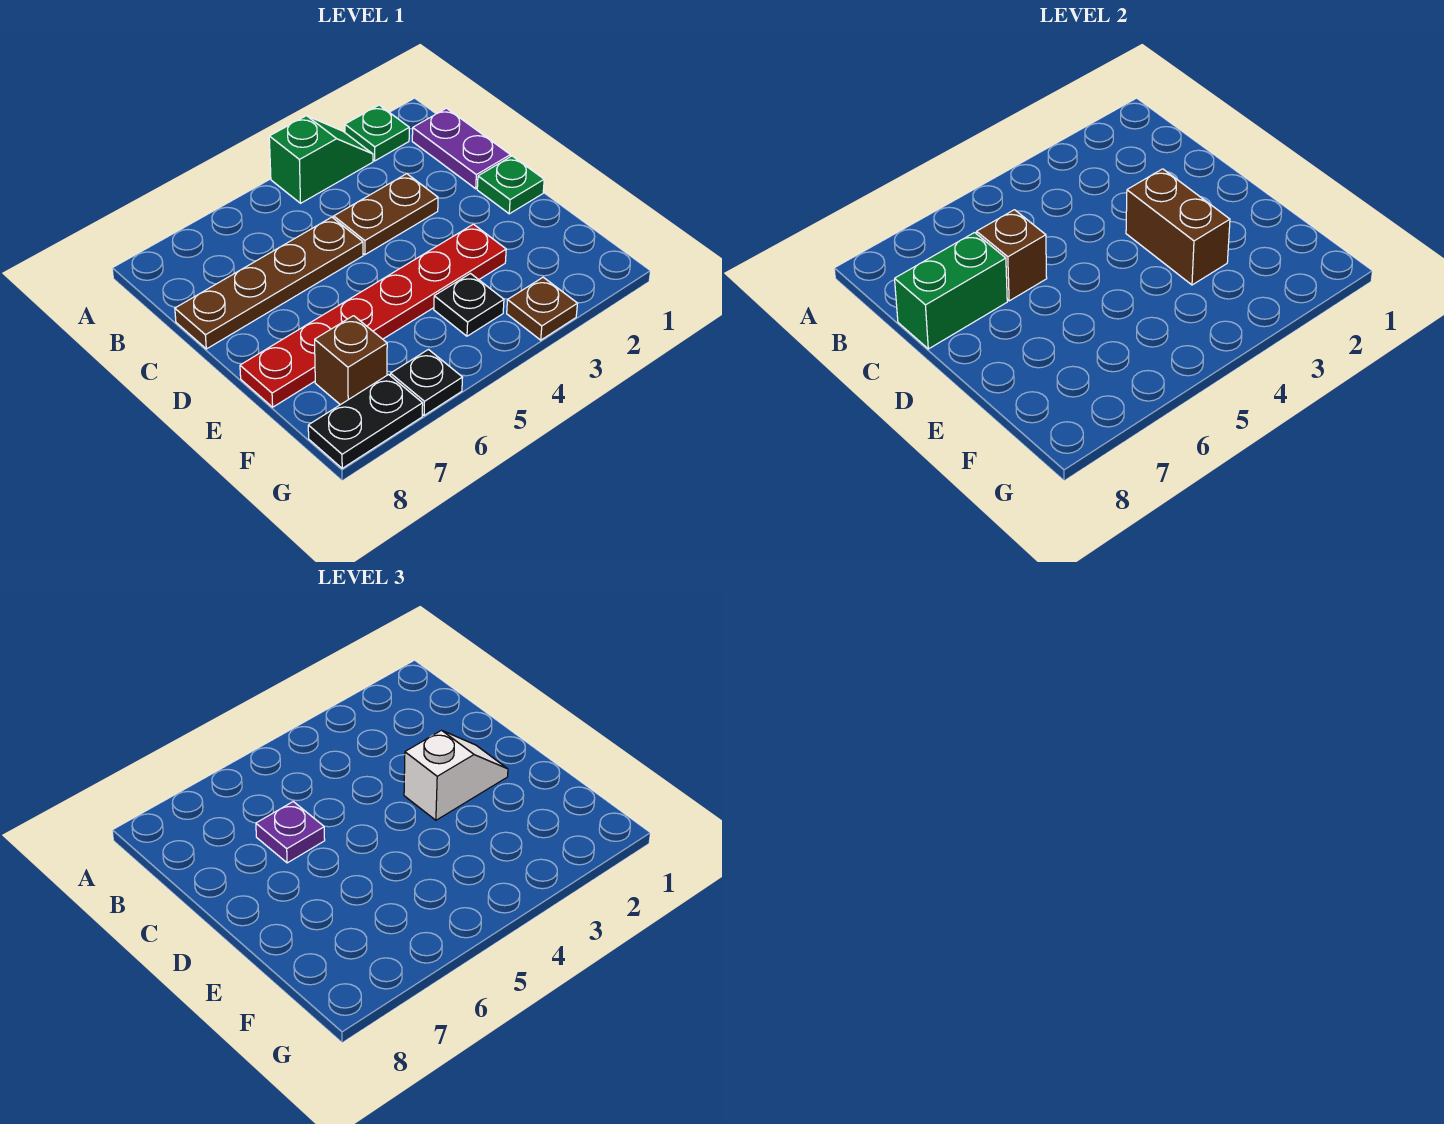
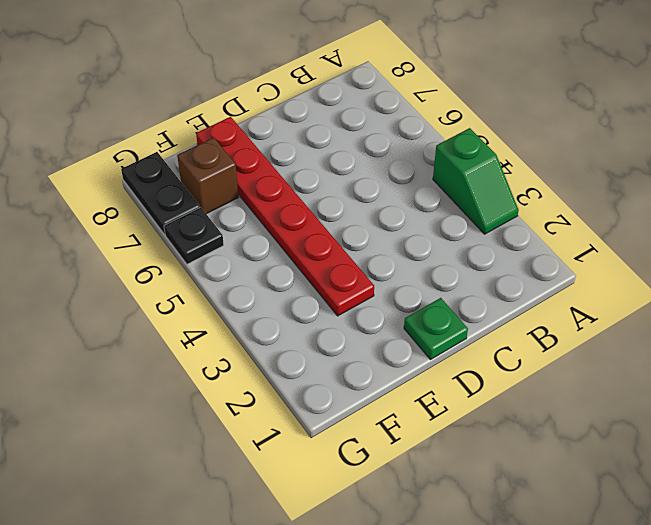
none -> green plate A2 level 1
none -> purple plate B1:C1 level 1
none -> brown plate C3:C4 level 1

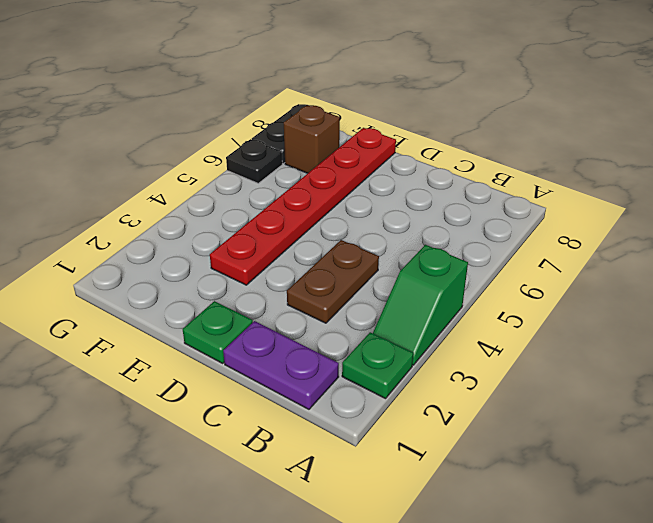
none -> brown plate C5:C8 level 1
none -> black plate F4 level 1
none -> brown plate G3 level 1

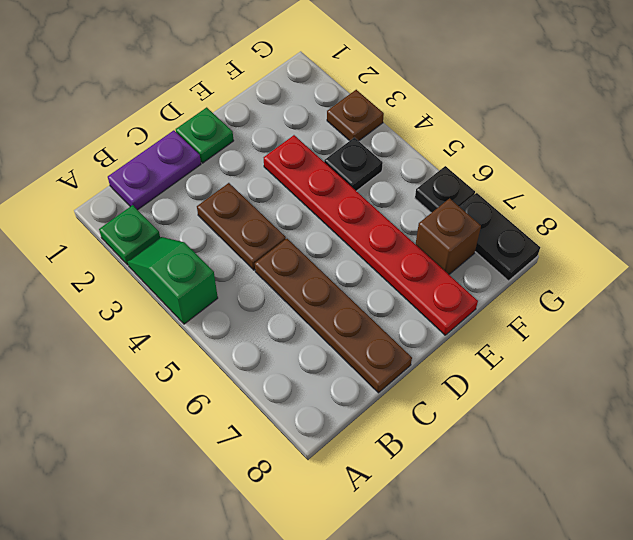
none -> brown brick C6 level 2
none -> green brick C7:C8 level 2
none -> brown brick D3:E3 level 2

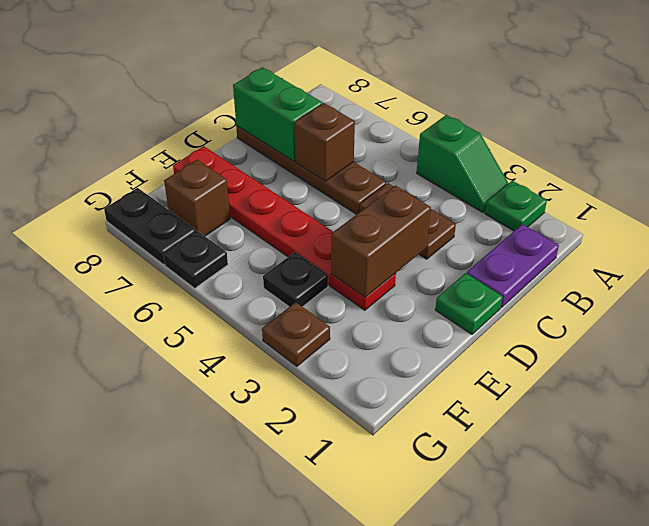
none -> purple plate C6 level 3
none -> white slope D2:D3 level 3 top 3

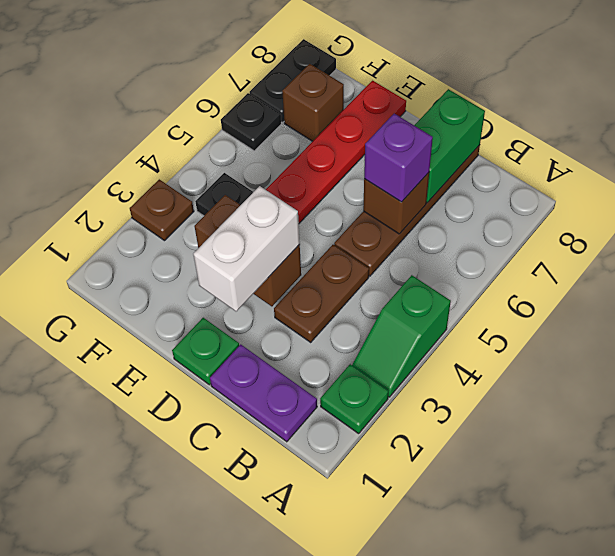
purple brick C6 level 3 -> purple plate C6 level 3
white brick D2:D3 level 3 -> white slope D2:D3 level 3 top 3

